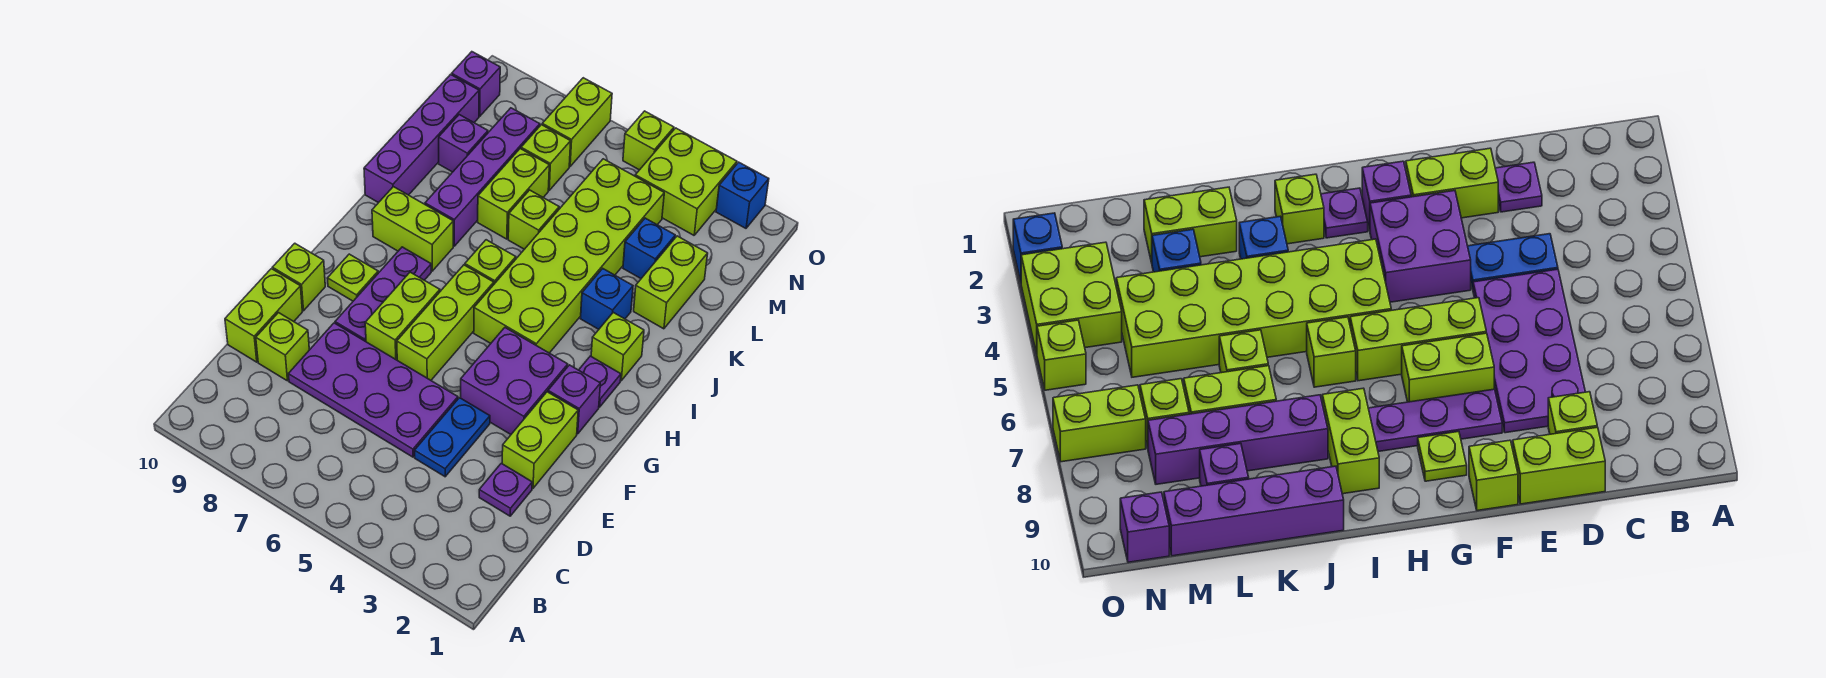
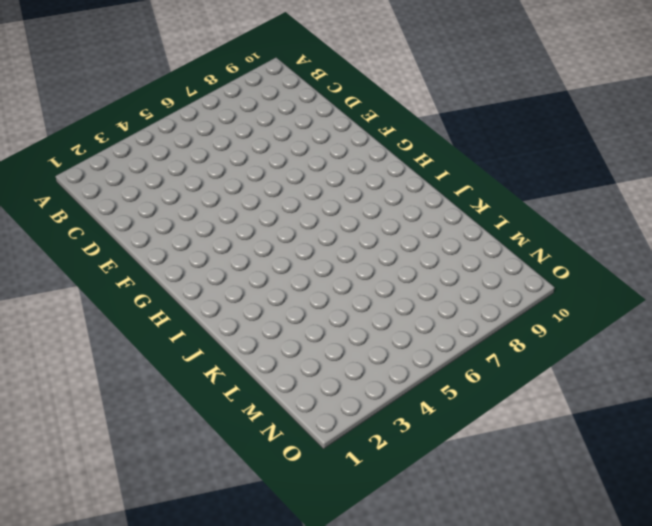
none -> purple plate D2 level 1
none -> blue plate D4:E4 level 1
none -> purple plate D5:E8 level 1
none -> lime brick D9 level 1

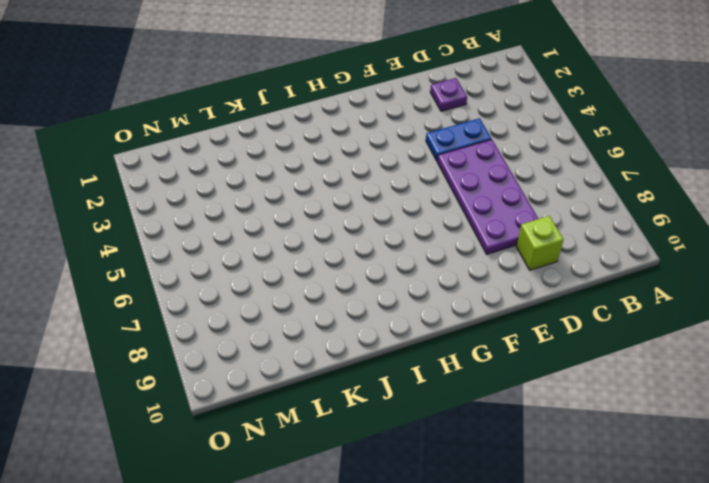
none -> lime brick D10:E10 level 1
none -> lime brick E2:F2 level 1
none -> purple brick F3:G4 level 1
none -> lime brick F6:H6 level 1

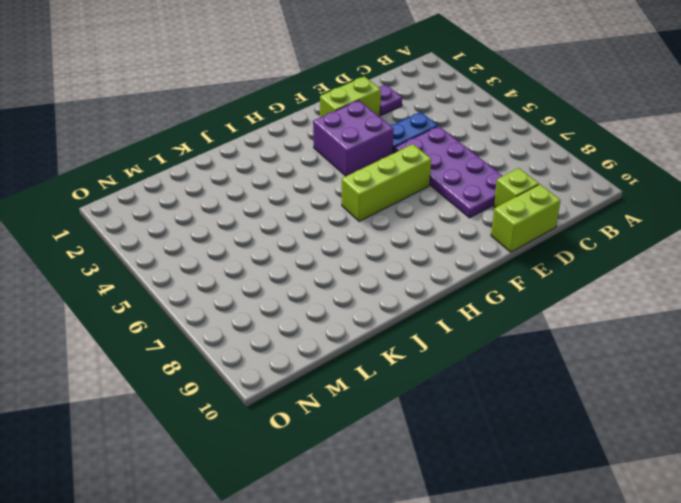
none -> lime brick F7:G7 level 1
none -> purple plate F8:H8 level 1
none -> lime brick F10 level 1
none -> purple brick G2 level 1

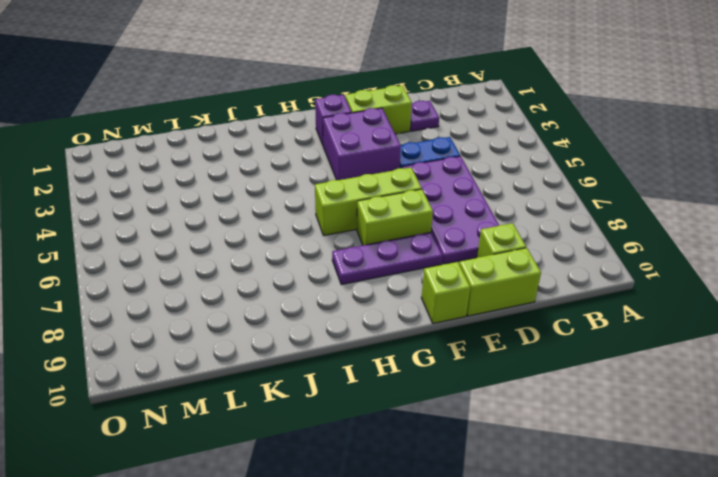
none -> lime plate G9 level 1
none -> purple plate H2 level 1
none -> lime brick H4:M5 level 1
none -> lime brick I2 level 1

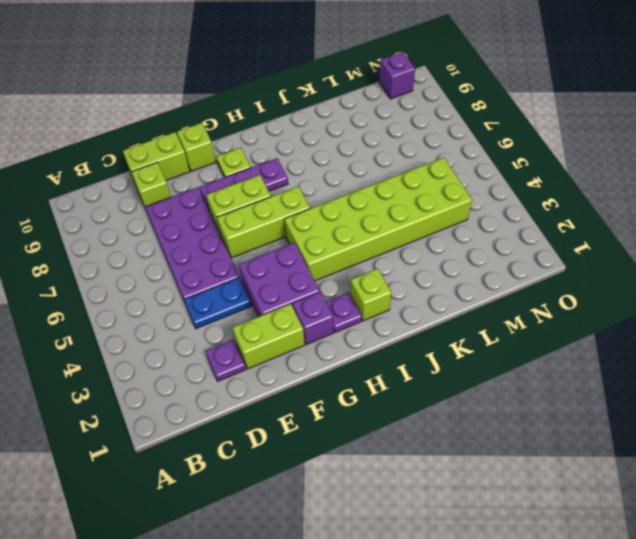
none -> lime brick I6 level 1
none -> lime brick I8:I9 level 1
none -> blue brick J3 level 1
none -> purple brick J8:M8 level 1

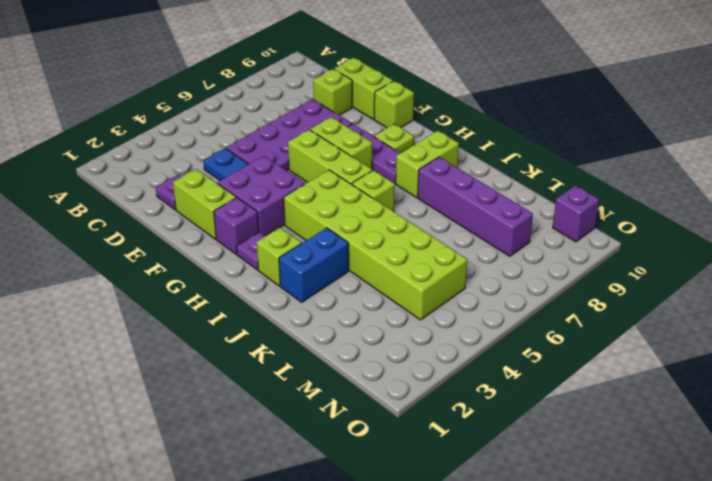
blue brick J2:J3 level 1 -> blue brick J3 level 1
none -> purple brick J10:M10 level 1
none -> lime brick K2:L2 level 1
none -> lime brick K6 level 1
none -> lime brick K7:L7 level 1

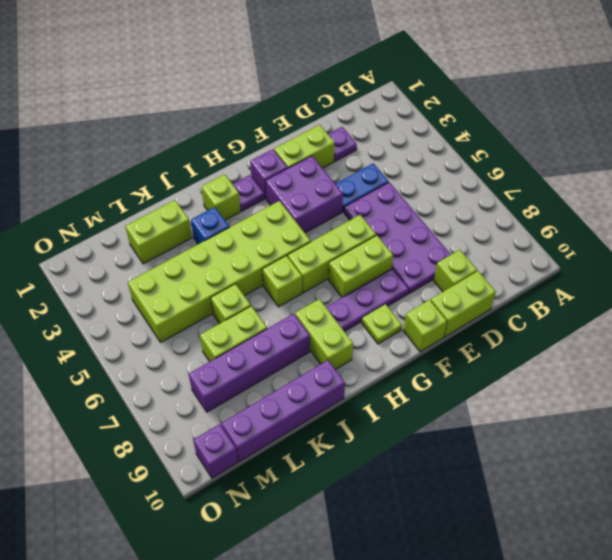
none -> blue brick L3 level 1
none -> purple brick L9 level 1
none -> lime brick M7 level 1
none -> lime brick N3:O4 level 1

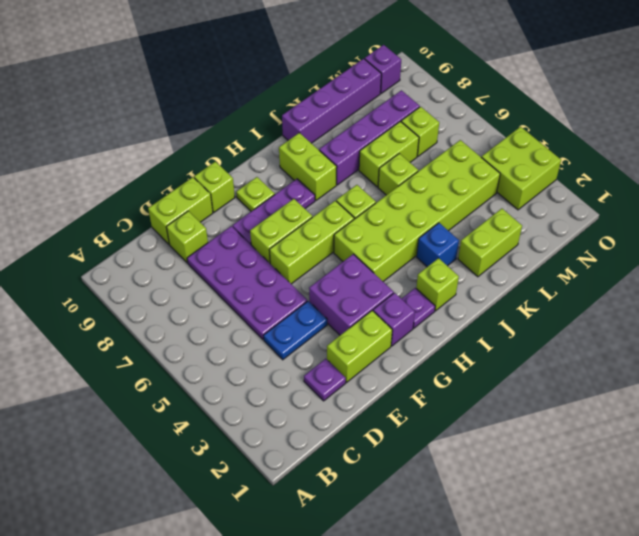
none -> blue brick L3 level 1
none -> purple brick L9 level 1
none -> lime brick N7:O7 level 1
none -> blue brick O2 level 1

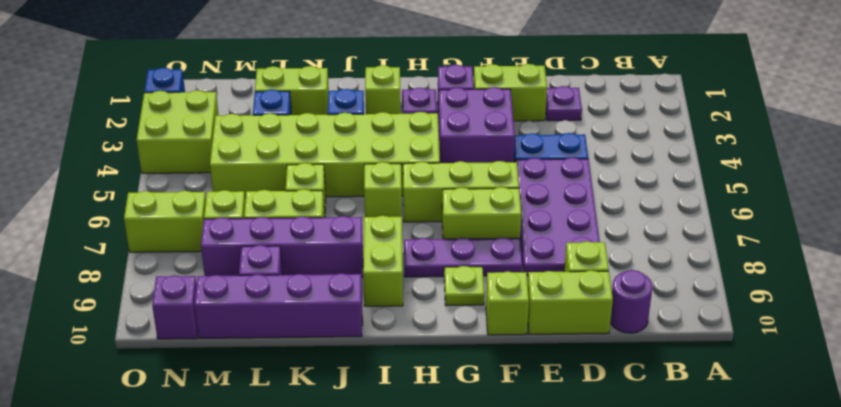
purple round brick C10 level 1 -> none
none -> lime brick O5 level 1

